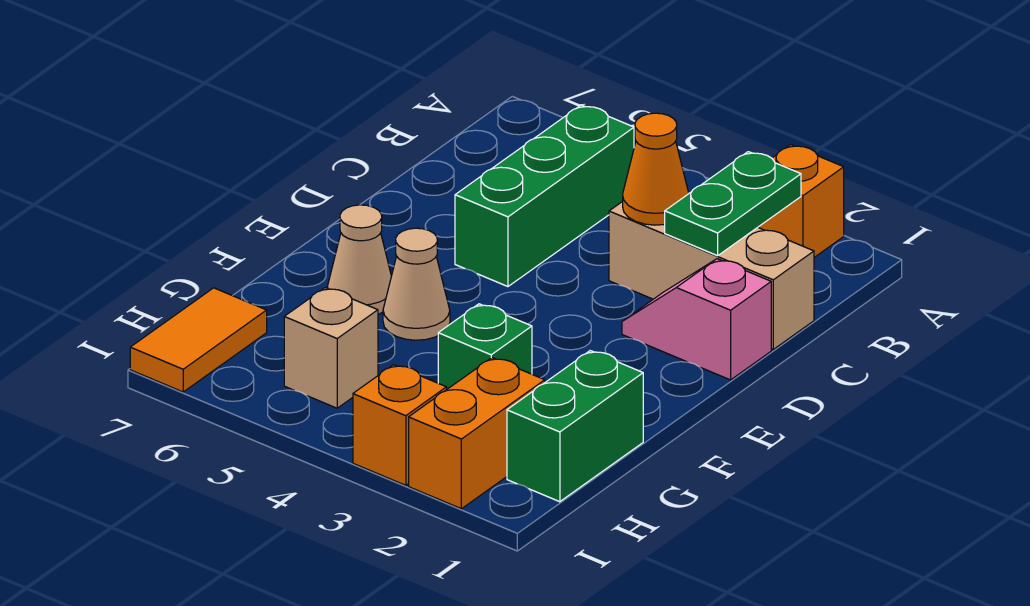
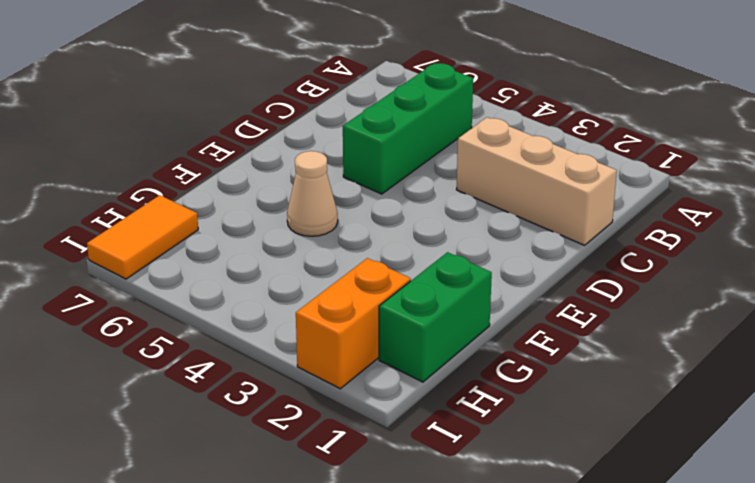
none -> orange brick A2 level 1
none -> pink slope D1:D2 level 1 top 1
none -> tan cone F6 level 1

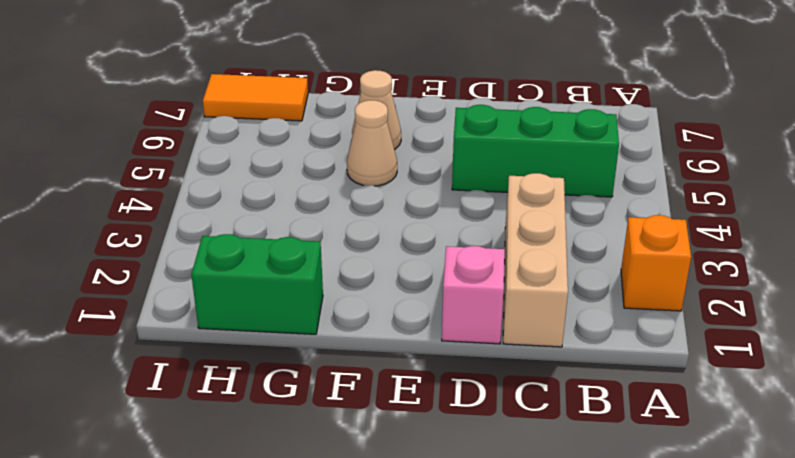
none -> green brick G3 level 1
none -> orange brick H2:I2 level 1
none -> tan brick H5 level 1

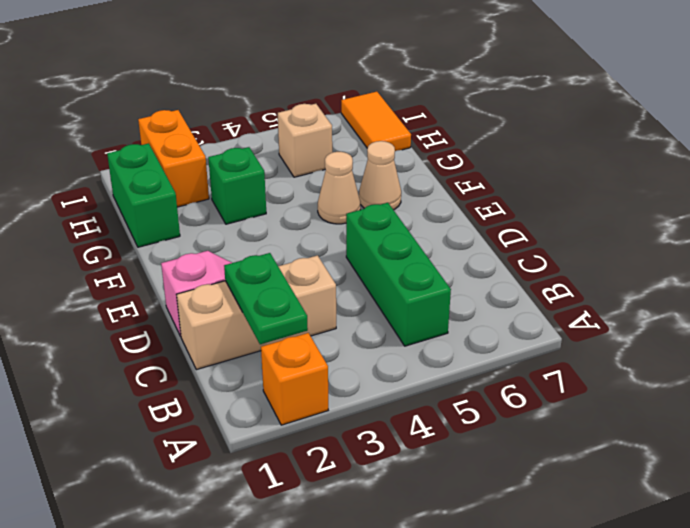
none -> orange brick I3 level 1
none -> orange cone C3 level 2

